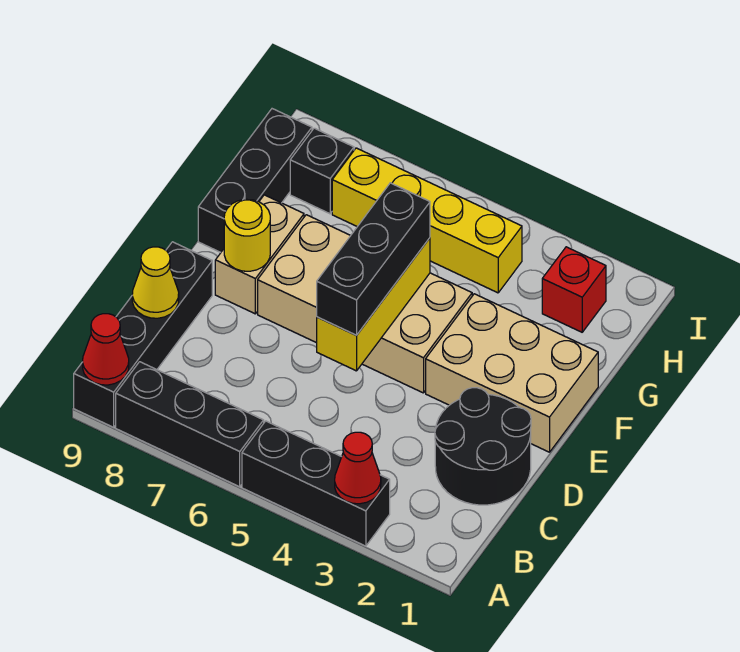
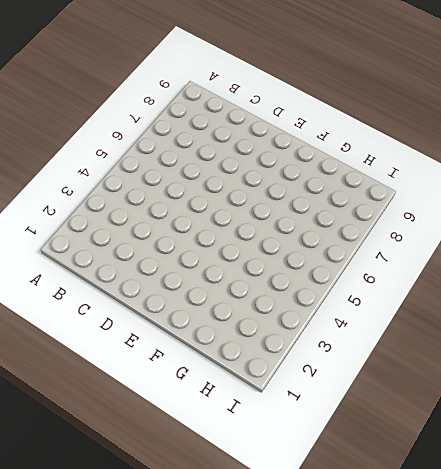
none -> black brick A3:A5 level 1
none -> black brick A6:A8 level 1
none -> black brick A9:D9 level 1

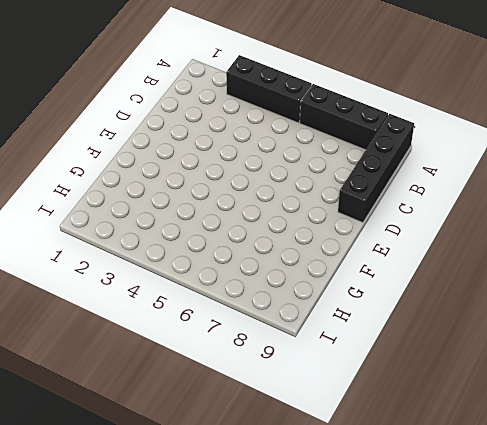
none -> black round brick C1:D2 level 1
none -> tan brick E1:F3 level 1
none -> tan brick E4:F7 level 1

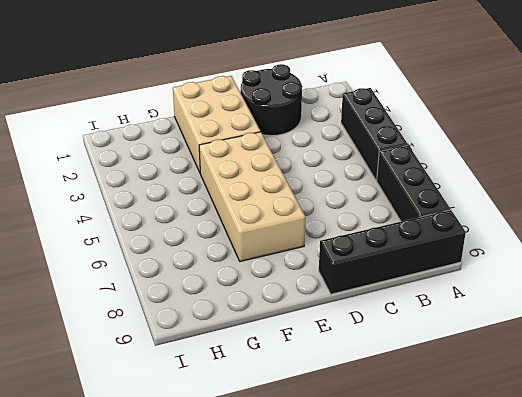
none -> tan brick E8:F8 level 1
none -> black brick F9:H9 level 1
none -> red brick H2 level 1

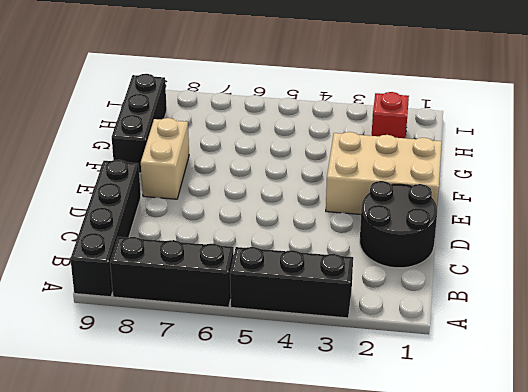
none -> tan brick E4:F7 level 1
none -> yellow brick H4:H7 level 1
none -> black brick H8 level 1

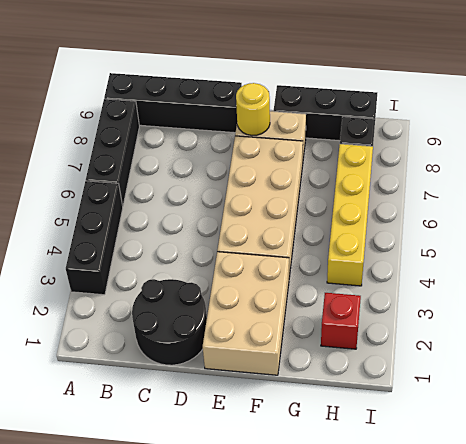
none -> red cone A3 level 2
none -> red cone A9 level 2
none -> yellow cone C9 level 2

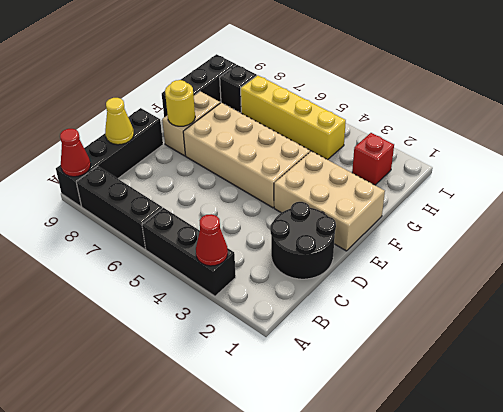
none -> yellow brick D5:F5 level 2
none -> black brick D5:F5 level 3

